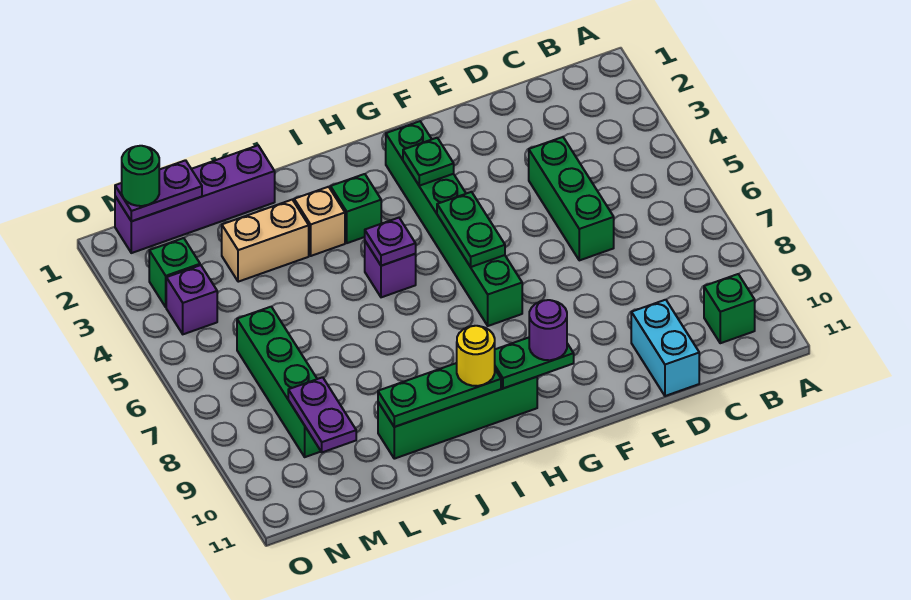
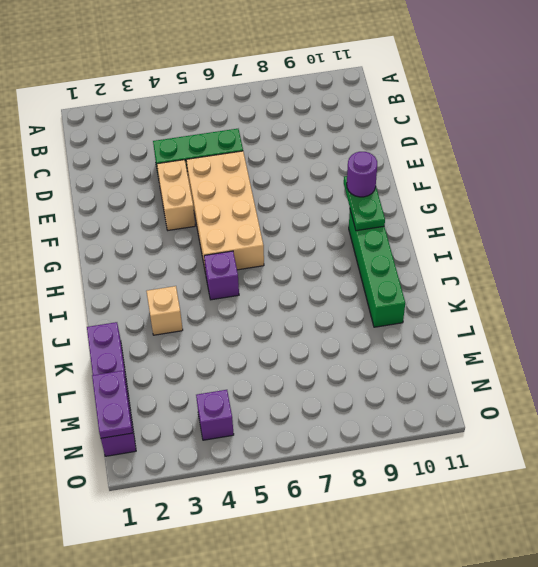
tan brick E4:F4 level 1 -> tan brick K3:L3 level 1
tan brick E5:H6 level 1 -> green brick G2:G7 level 1
none -> green brick B10 level 1
none -> cyan brick D10:D11 level 1
none -> green brick I3 level 1

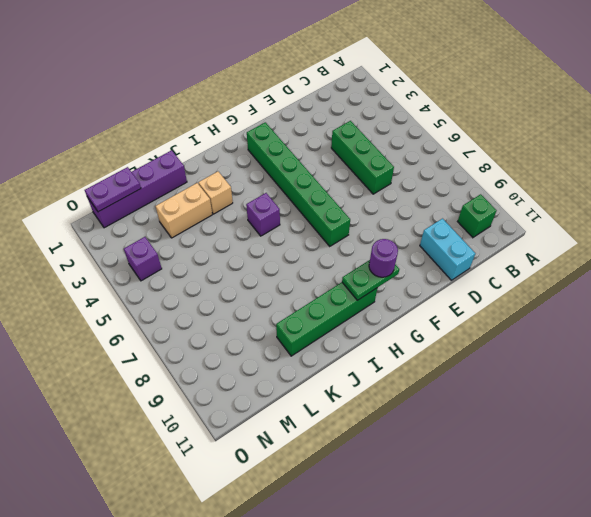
none -> green brick I3 level 1
none -> green brick M6:M9 level 1
none -> green brick N3 level 1

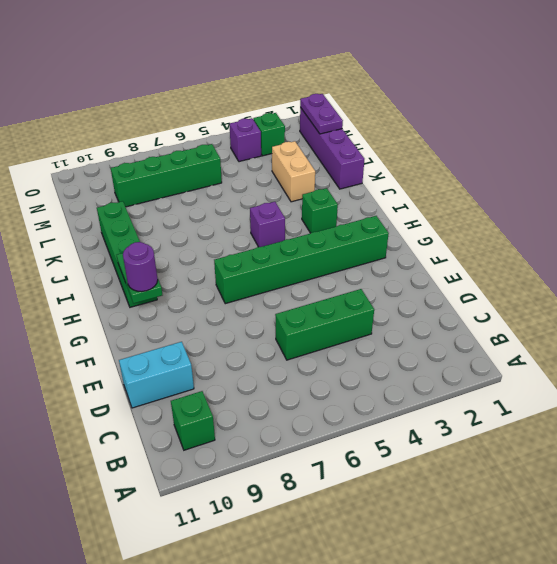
none -> tan brick J3 level 1
none -> green plate G3 level 2
none -> green plate G5:G6 level 2

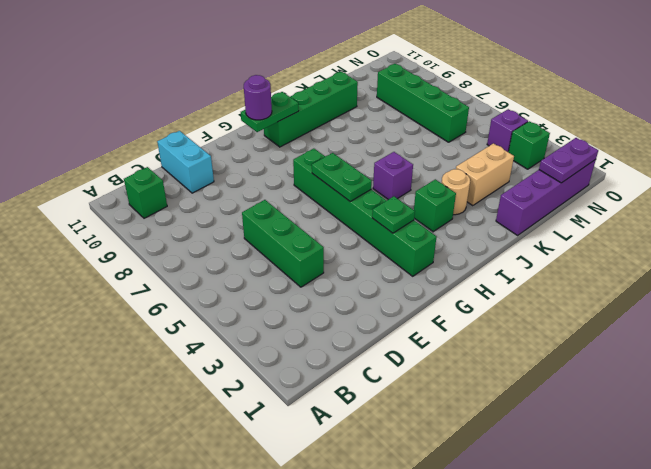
tan round brick J3 level 1 -> tan brick J3 level 1
none -> purple plate I5 level 2
none -> green plate I10:K10 level 2
none -> purple plate M9:M10 level 2

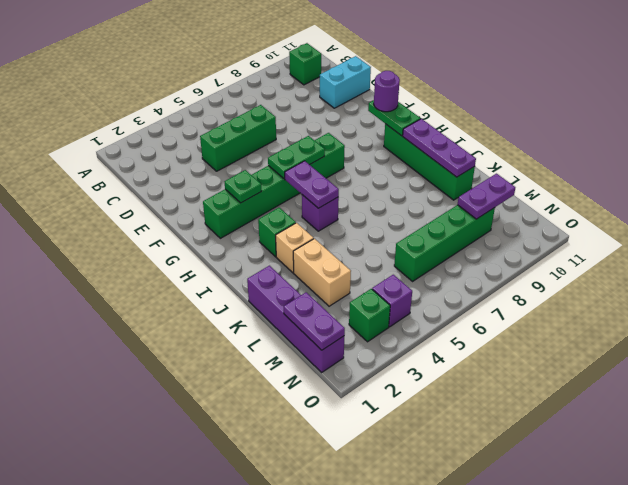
purple plate H5:I5 level 2 -> purple plate I5 level 2
purple plate I10:K10 level 2 -> green plate I10:K10 level 2
none -> yellow round brick I10 level 3
none -> green round brick N1 level 3

